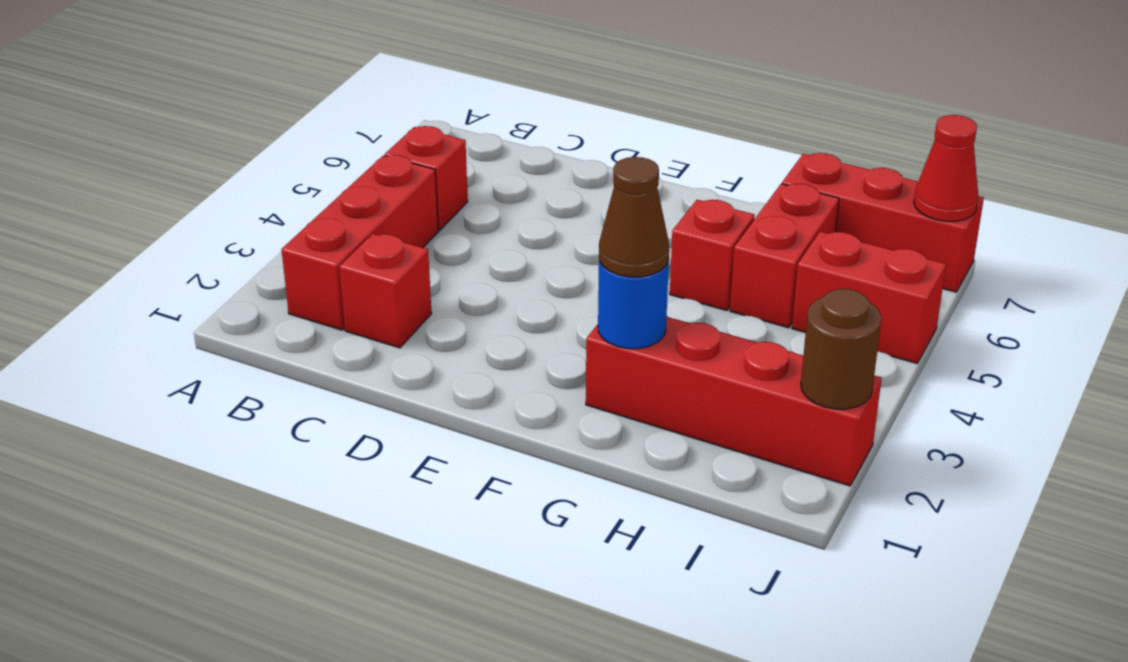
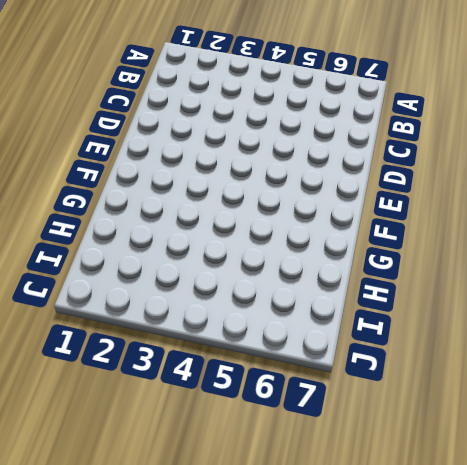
none -> red brick B2:B4 level 1
none -> red brick B5 level 1
none -> red brick C2 level 1

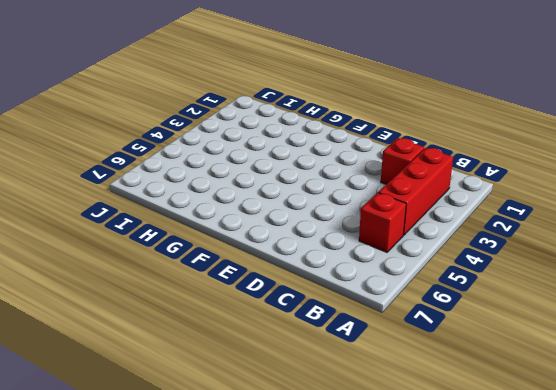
none -> red brick G2:J2 level 1
none -> red brick G5 level 1
none -> red brick H5:H6 level 1

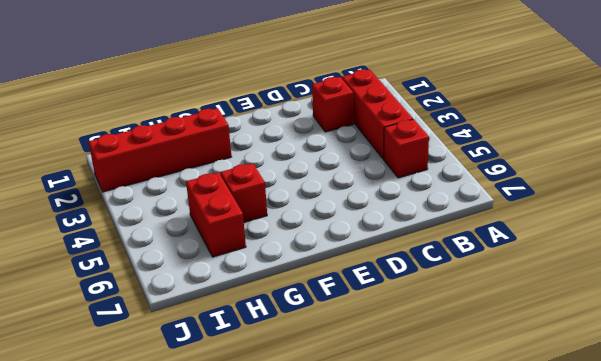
none -> red brick H7:J7 level 1
none -> red brick I5:J5 level 1
none -> blue round brick G2 level 2

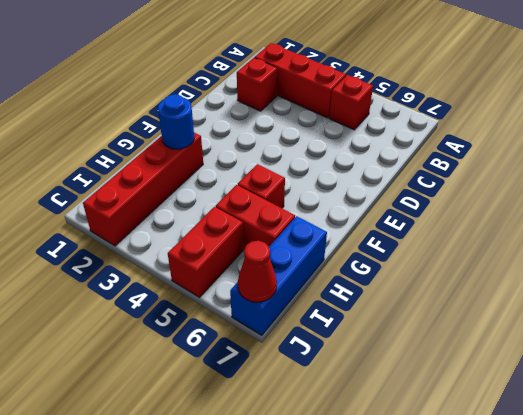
blue brick H7:J7 level 1 -> red brick H7:J7 level 1
none -> brown round brick J2 level 2
none -> brown cone G2 level 3

